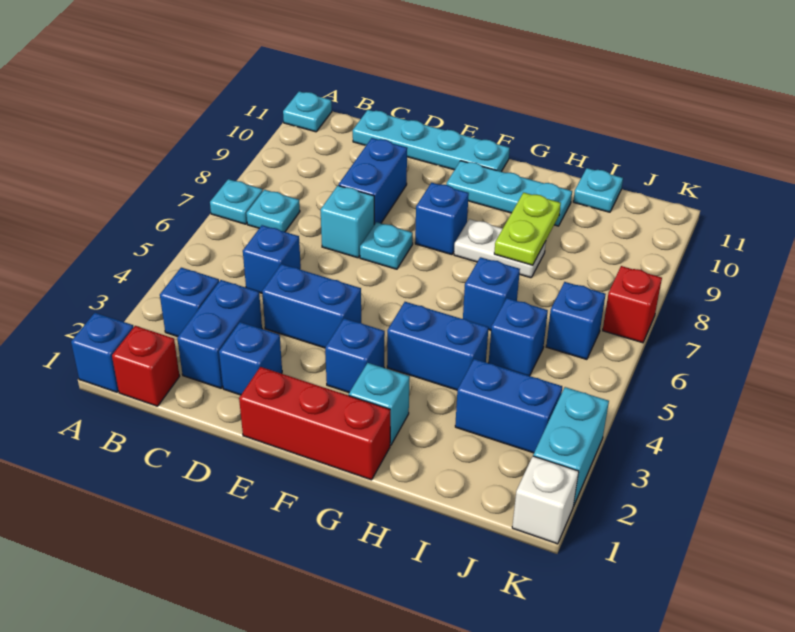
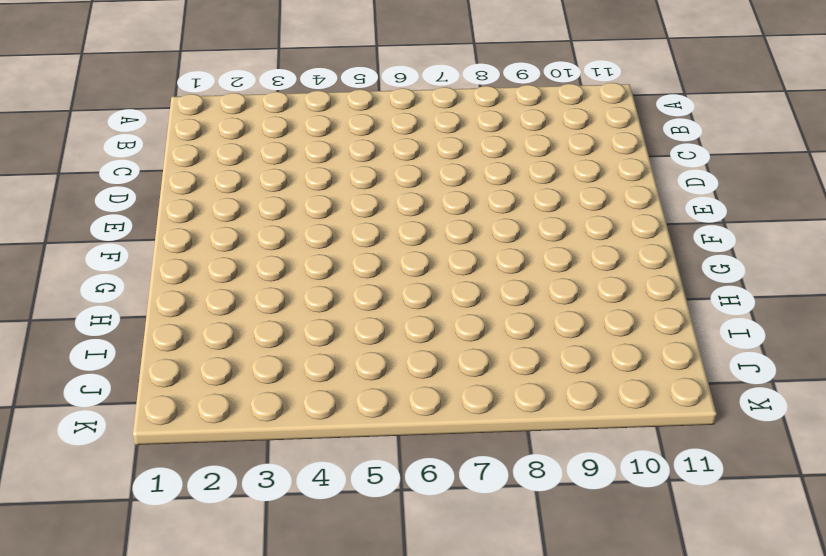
none -> blue brick A1 level 1
none -> cyan plate A7 level 1
none -> cyan plate A11 level 1
none -> red brick B1 level 1

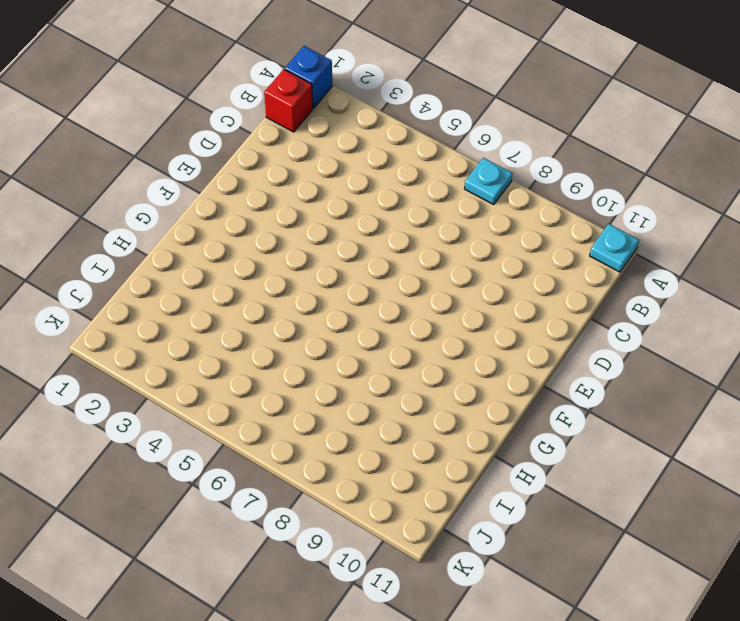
none -> blue brick B3 level 1
none -> cyan plate B7 level 1
none -> blue brick C2:C3 level 1
none -> blue brick C5 level 1

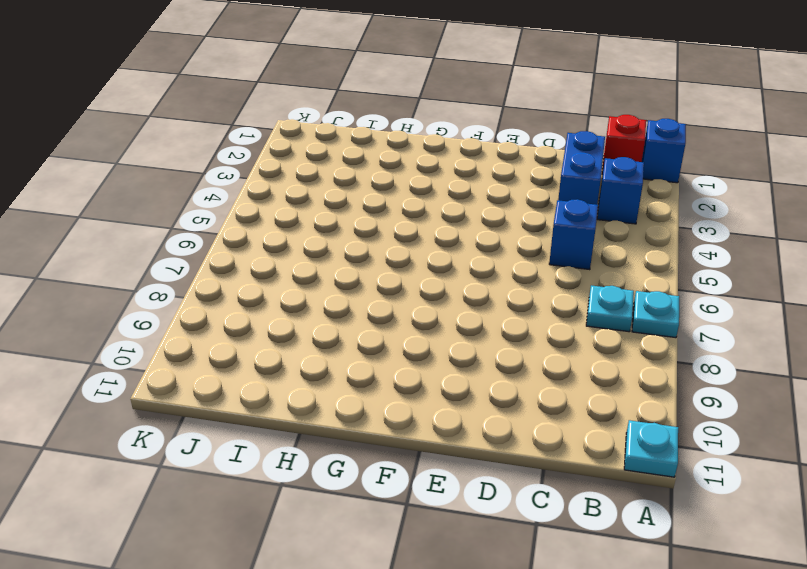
none -> cyan plate C11:F11 level 1
none -> blue brick D2 level 1
none -> blue brick D4:E4 level 1
none -> cyan brick D7 level 1

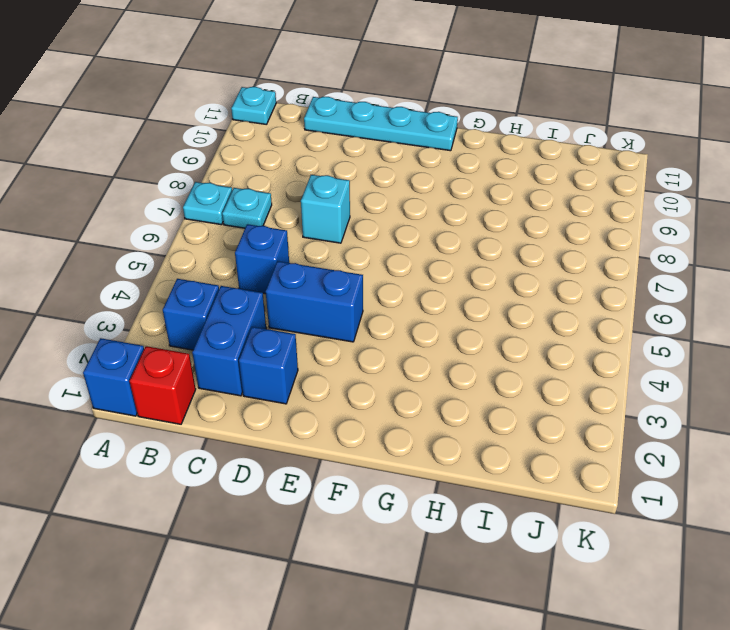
none -> blue brick D8:D9 level 1
none -> red brick E1:G1 level 1
none -> cyan plate E7 level 1
none -> blue brick F3 level 1

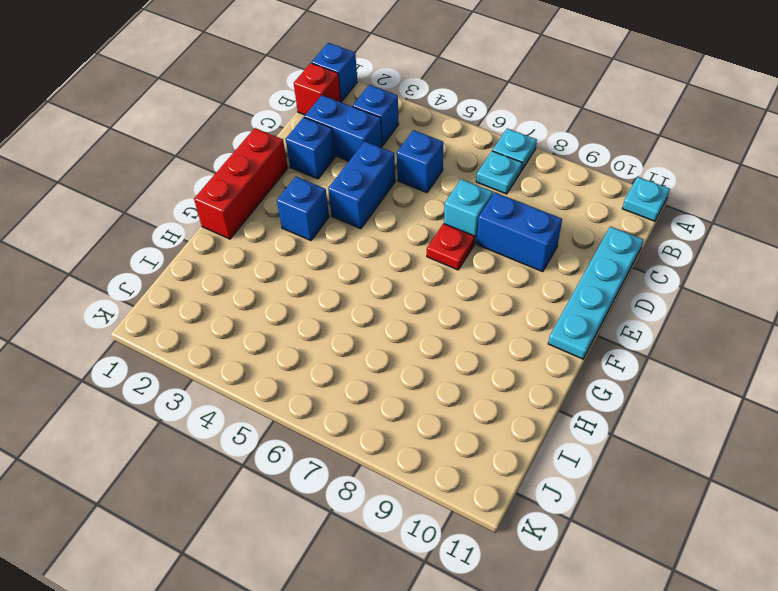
red plate E7 level 1 -> cyan plate E7 level 1
none -> blue brick F8 level 1
none -> cyan plate F10:H10 level 1
none -> cyan brick G2 level 1
none -> blue brick G4:H4 level 1

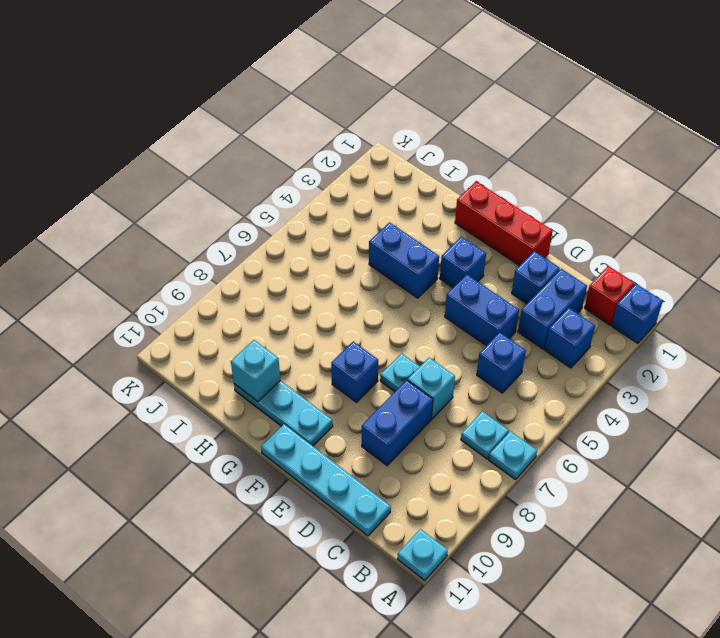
cyan brick H10 level 2 -> cyan brick G2 level 1
none -> white plate G8:H8 level 1
none -> blue brick H6 level 1
none -> blue brick I3:J3 level 1
none -> blue brick I5 level 1

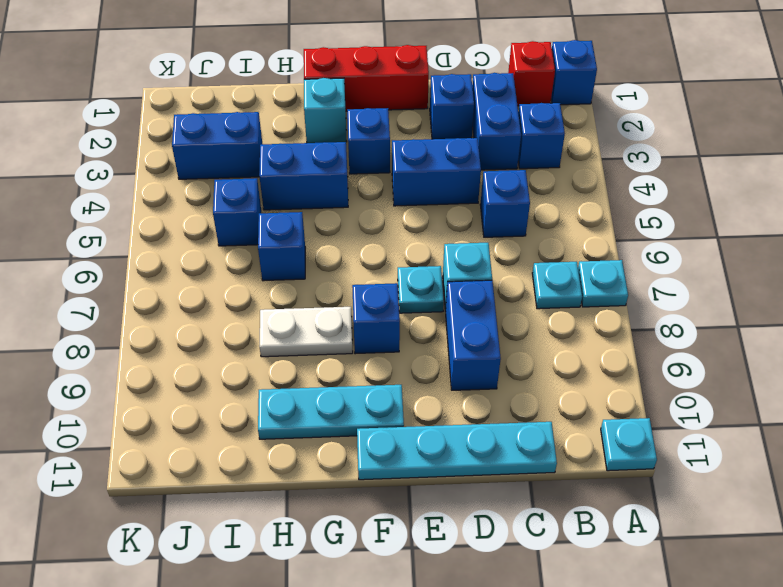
none -> cyan plate I11 level 1
none -> blue brick J6 level 1
none -> white brick K1 level 1
none -> cyan brick K2:K3 level 1

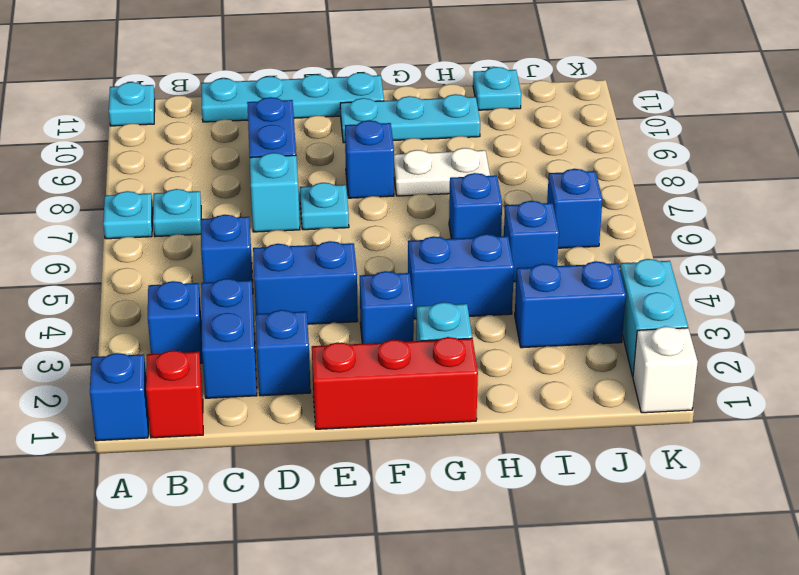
none -> red brick K7 level 1
none -> lime plate H8:H9 level 2

